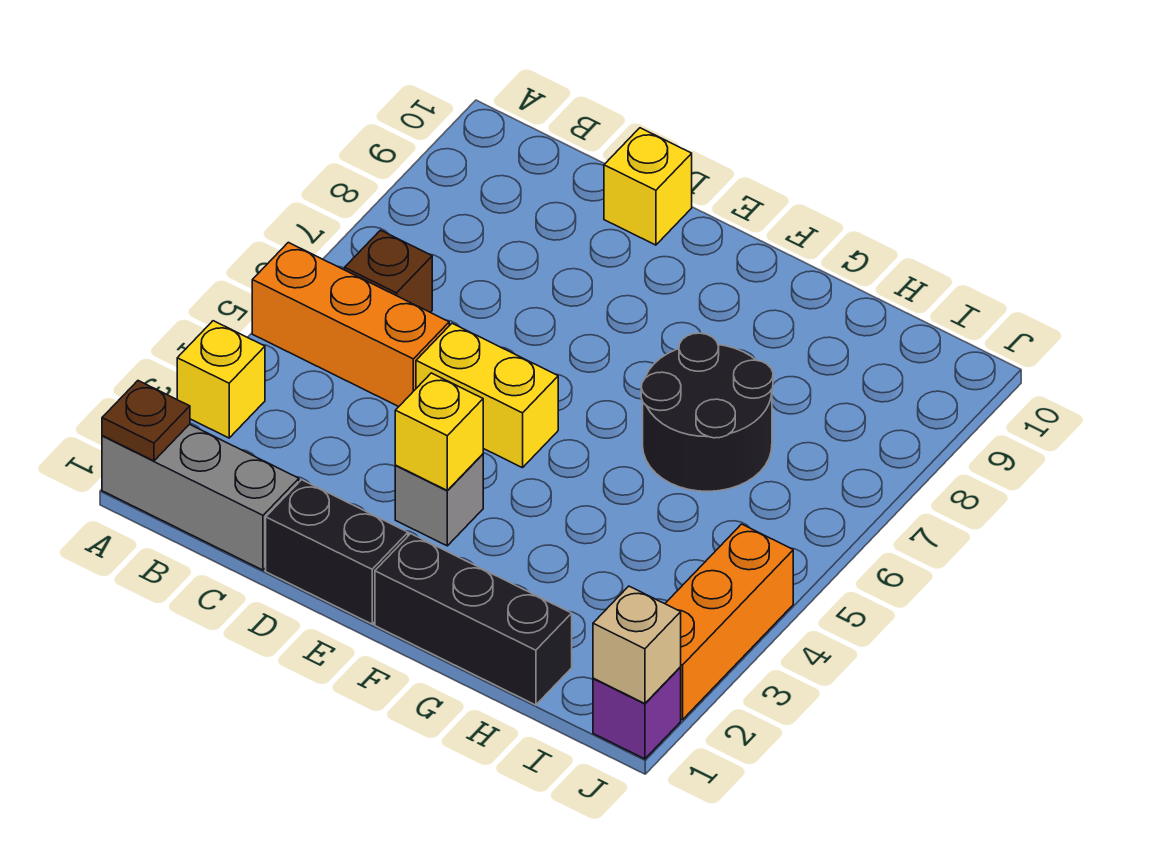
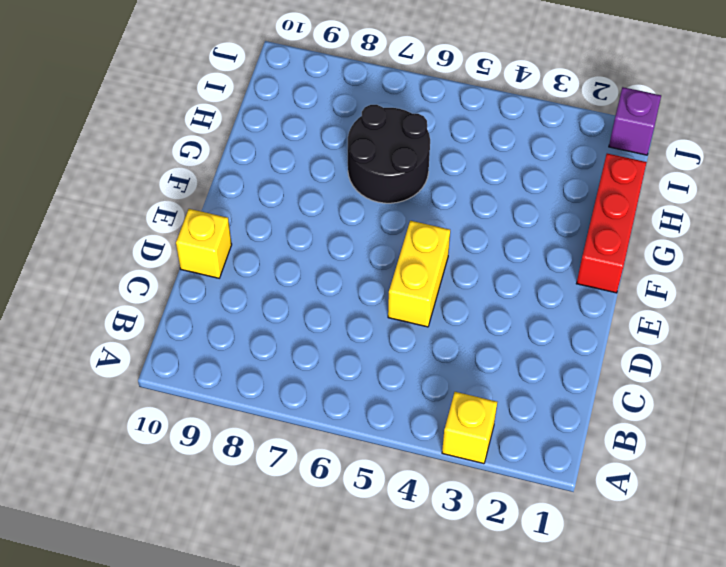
red brick F1:H1 level 1 -> black brick F1:H1 level 1
none -> grey brick A1:C1 level 1
none -> orange brick A5:C5 level 1
none -> brown brick B6 level 1

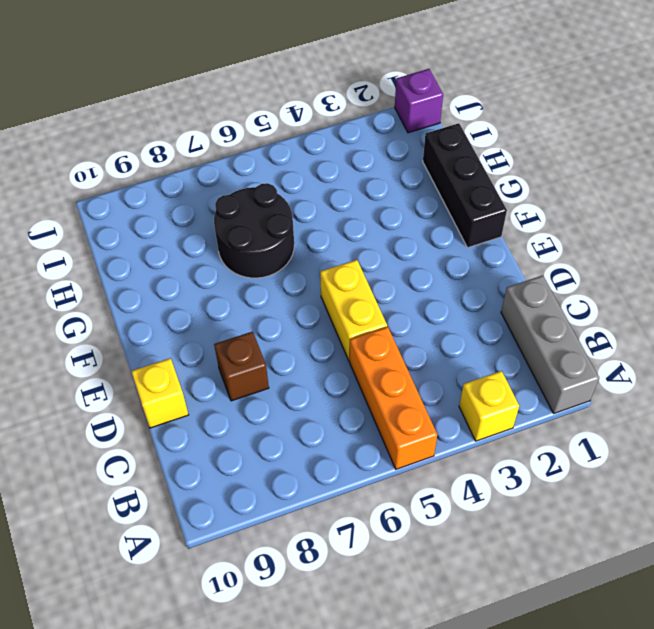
brown brick D8 level 1 -> brown brick B6 level 1
none -> black brick D1:E1 level 1
none -> grey brick E3 level 1
none -> orange brick J2:J4 level 1

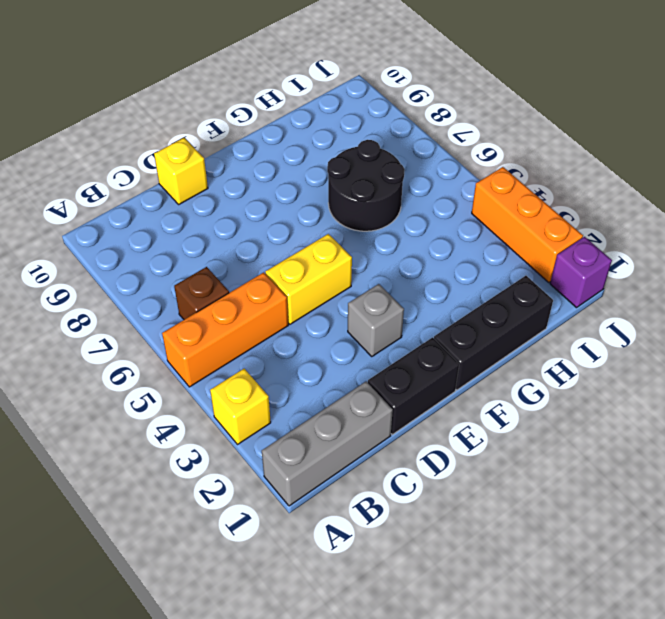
none -> brown plate A1 level 2
none -> yellow brick E3 level 2
none -> tan brick J1 level 2

